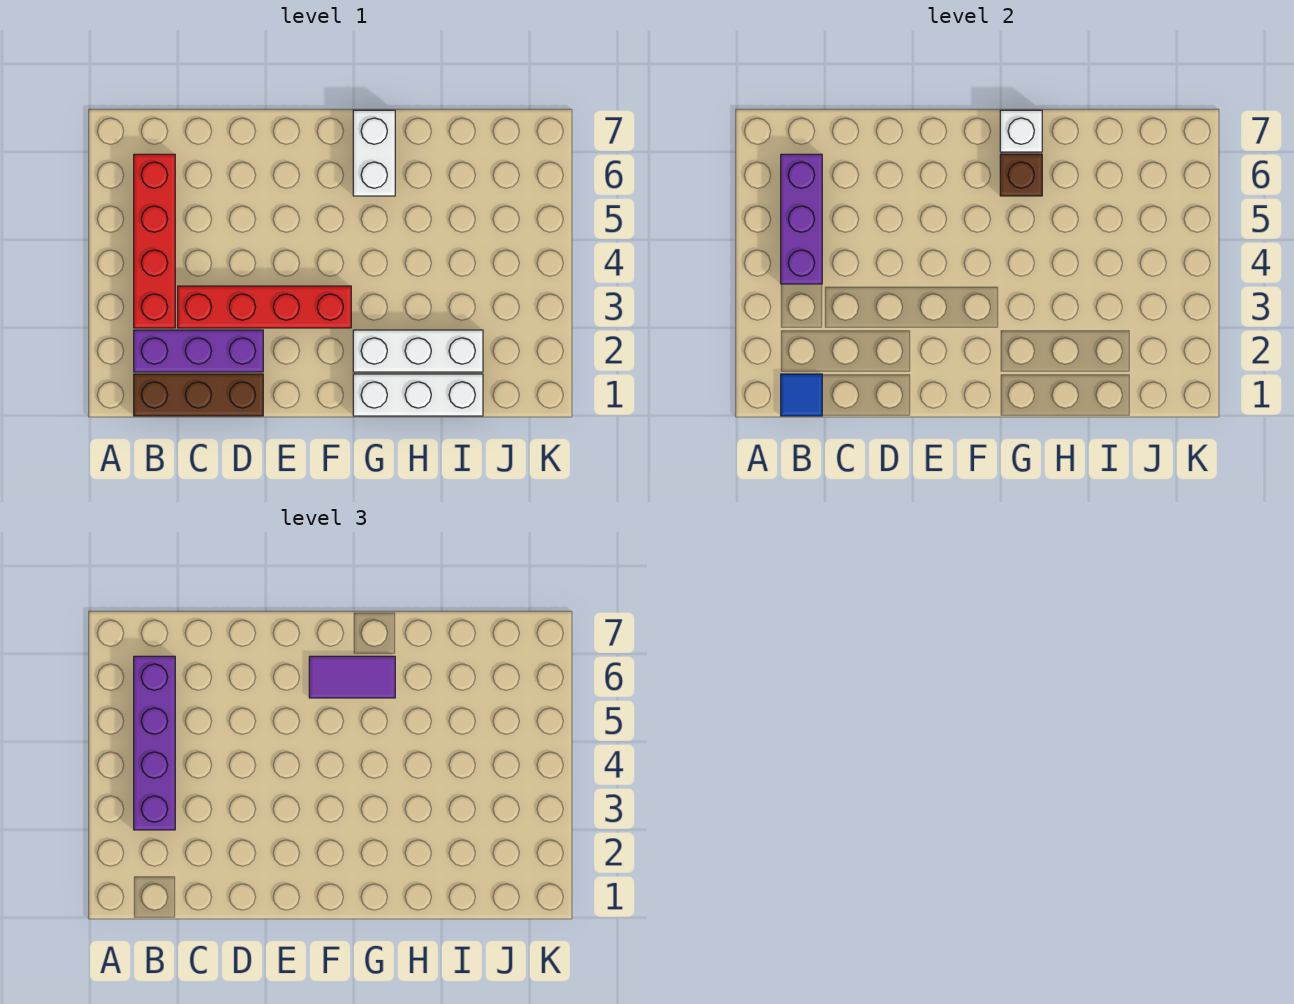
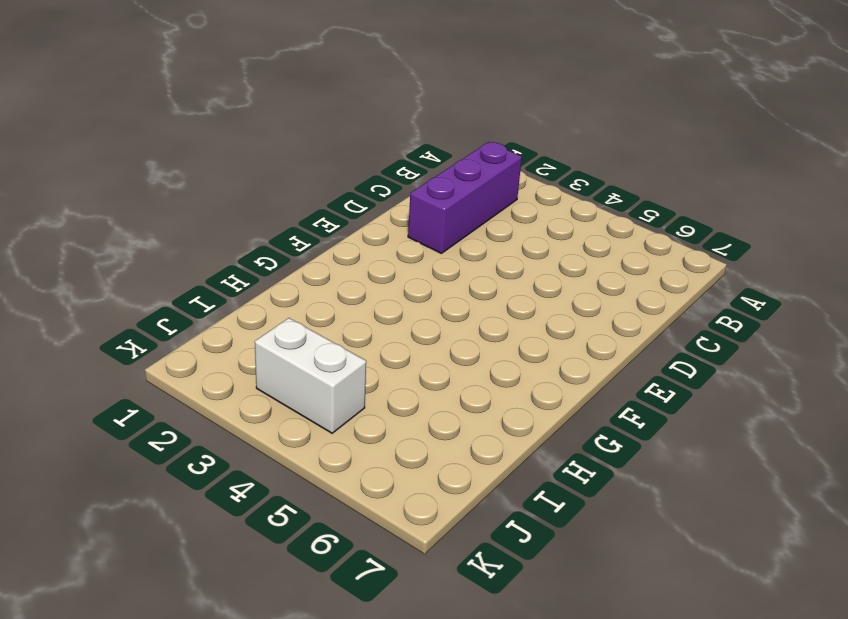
white brick J3:J4 level 1 -> white brick G6:G7 level 1
none -> brown brick B1:D1 level 1
none -> red brick B3:B6 level 1
none -> red brick C3:F3 level 1

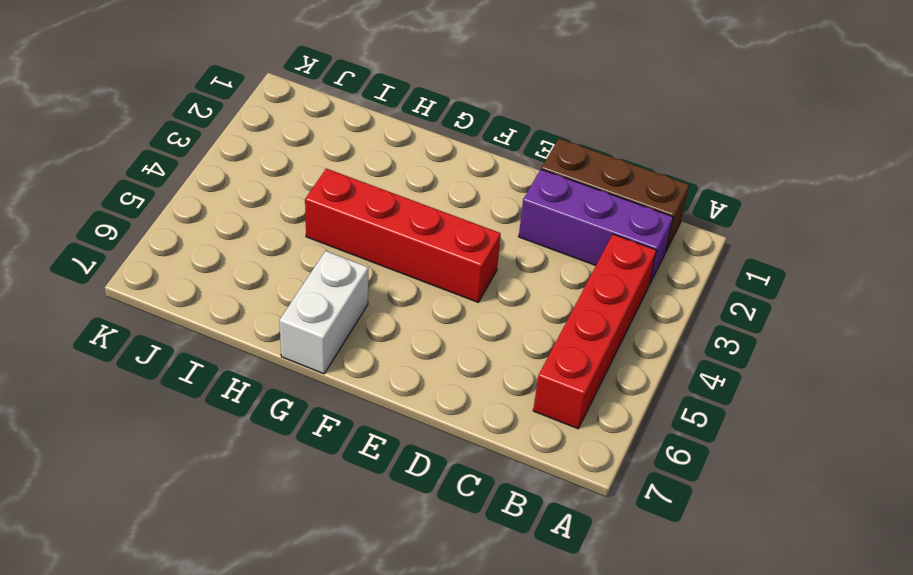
red brick E4:H4 level 1 -> red brick C3:F3 level 1
none -> white brick G1:I1 level 1
none -> white brick G2:I2 level 1
none -> blue tile B1 level 2

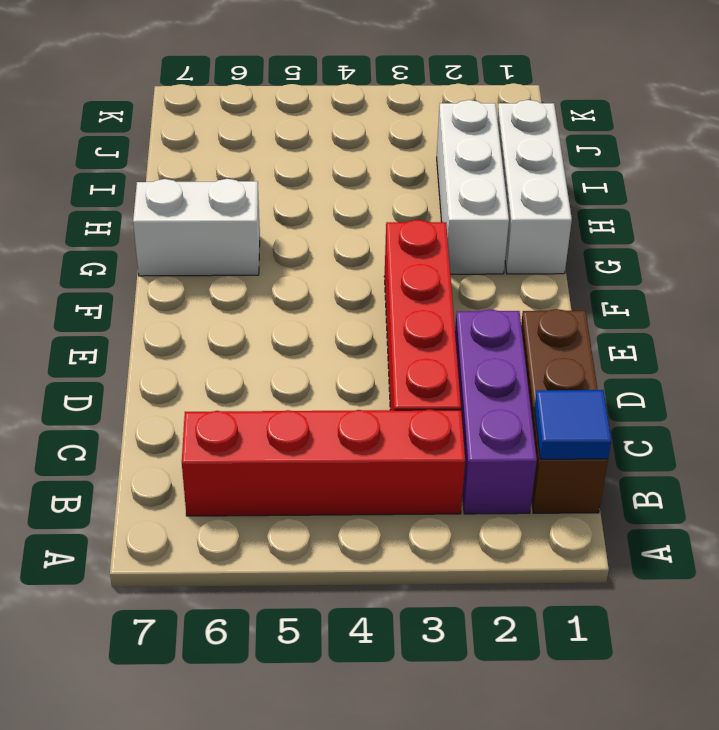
none -> purple brick B4:B6 level 2
none -> brown brick G6 level 2
none -> white brick G7 level 2

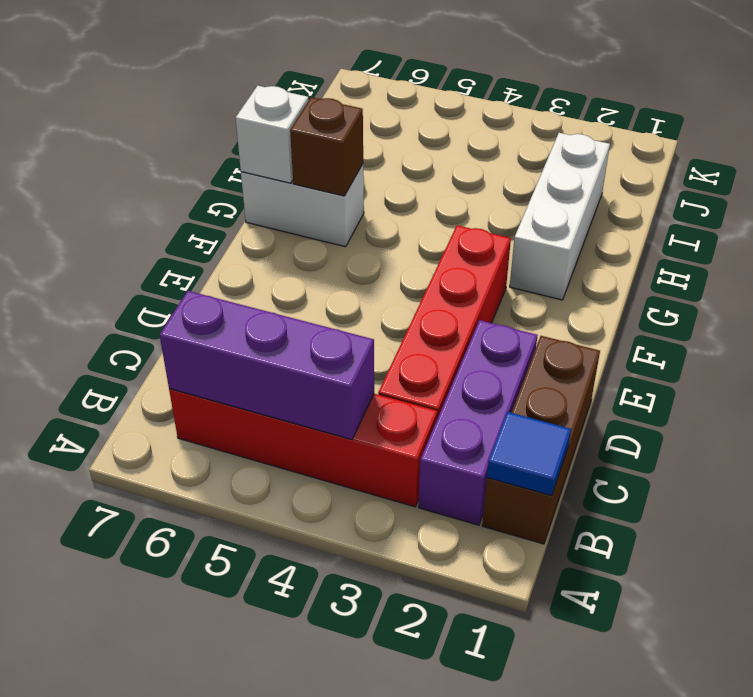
none -> white brick G1:I1 level 1
none -> purple brick B3:B6 level 3
none -> purple tile F6:G6 level 3

